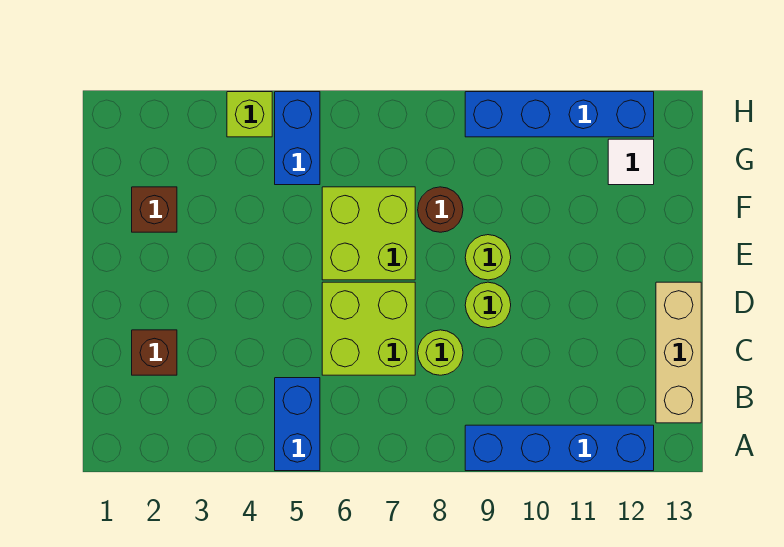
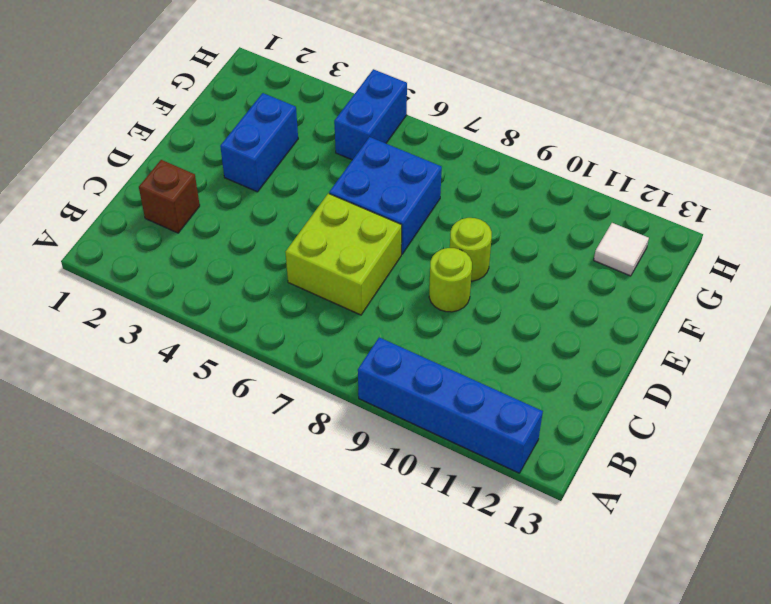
blue brick E3:F3 level 1 -> blue brick A5:B5 level 1
blue brick E6:F7 level 1 -> lime brick E6:F7 level 1
none -> tan brick B13:D13 level 1
none -> lime round brick C8 level 1
none -> brown brick F2 level 1

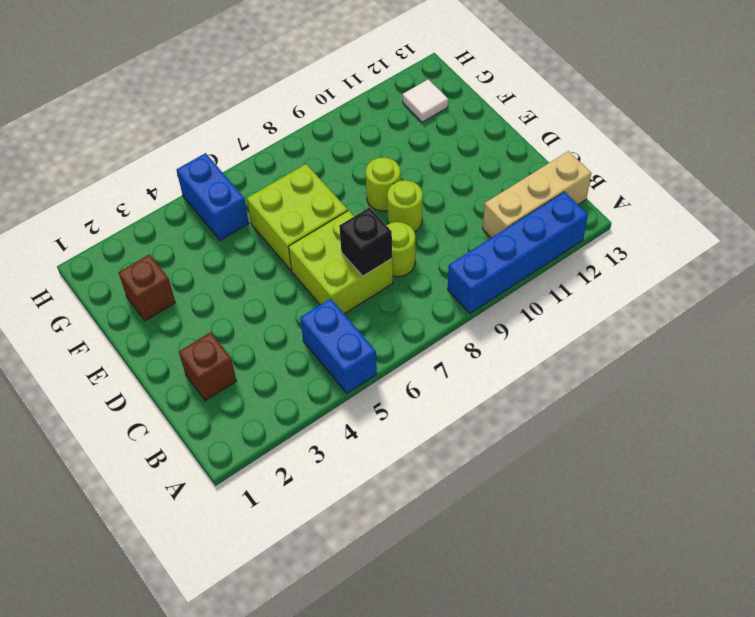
tan brick B11:B13 level 1 -> tan brick B13:D13 level 1
black brick C7 level 2 -> none
none -> brown round brick F8 level 1
none -> lime brick H4 level 1
none -> blue brick H9:H12 level 1

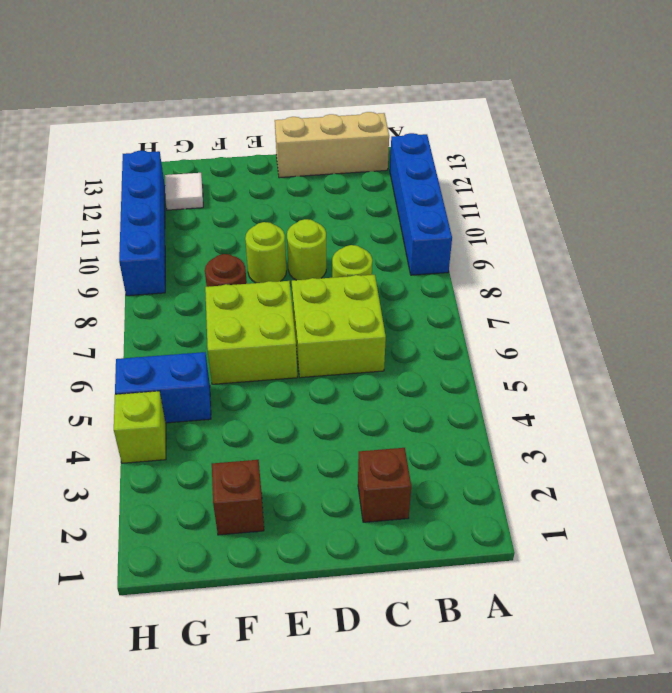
none -> blue brick A5:B5 level 1

